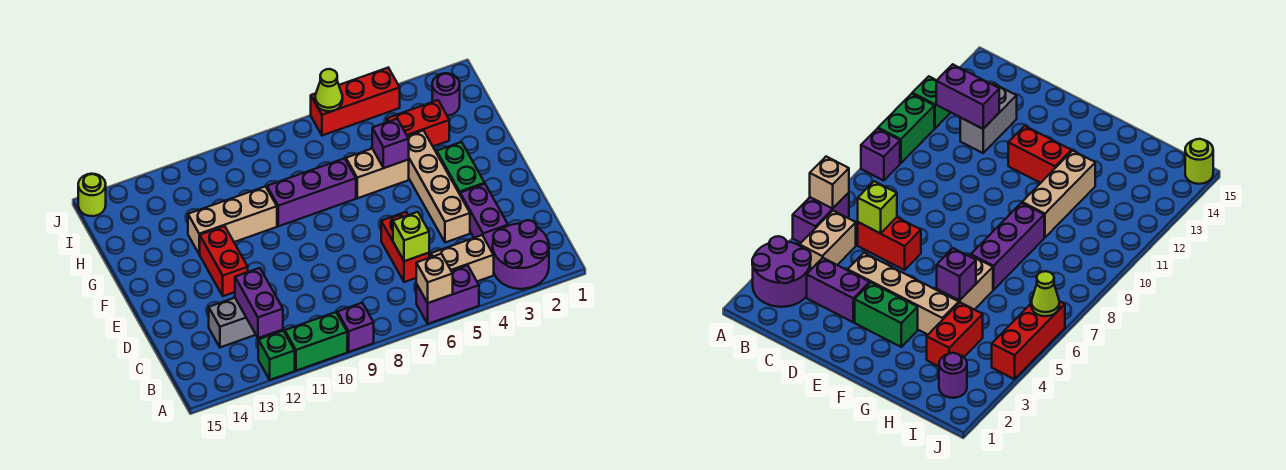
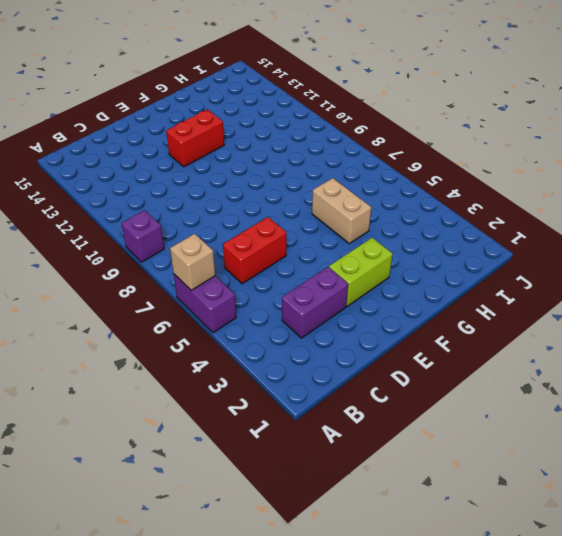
lime brick E3:F3 level 1 -> green brick E3:F3 level 1
none -> purple round brick A2:B3 level 1
none -> green brick A10:A11 level 1
none -> green brick A12 level 1

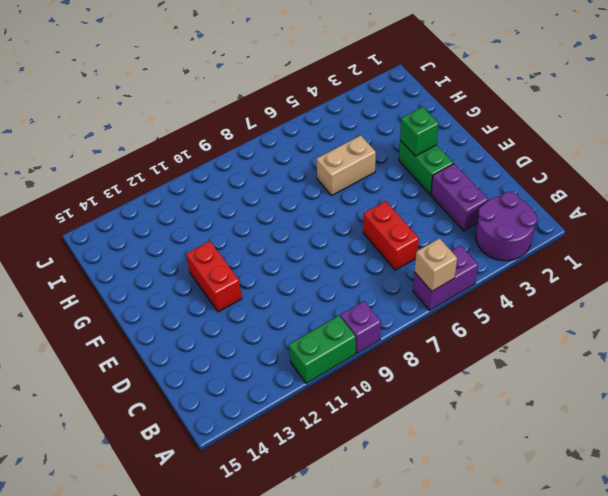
green brick F3 level 2 -> green brick A12 level 1
none -> tan brick B4:B5 level 1
none -> grey brick C12:C13 level 1
none -> tan brick D4:G4 level 1

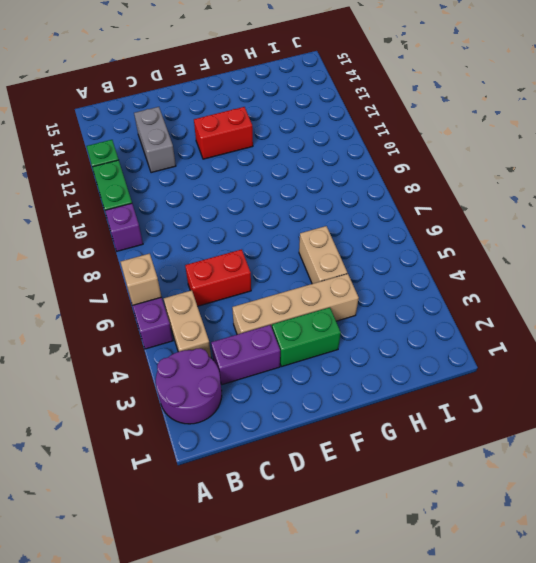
none -> purple brick G7:G9 level 1
none -> tan brick G10:G12 level 1
none -> red brick H3:H4 level 1

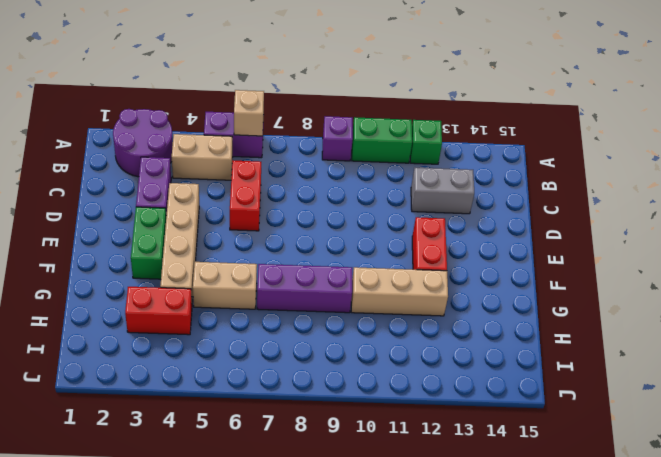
none -> purple round brick I2 level 1
none -> red brick J4:J6 level 1
none -> lime round brick J15 level 1

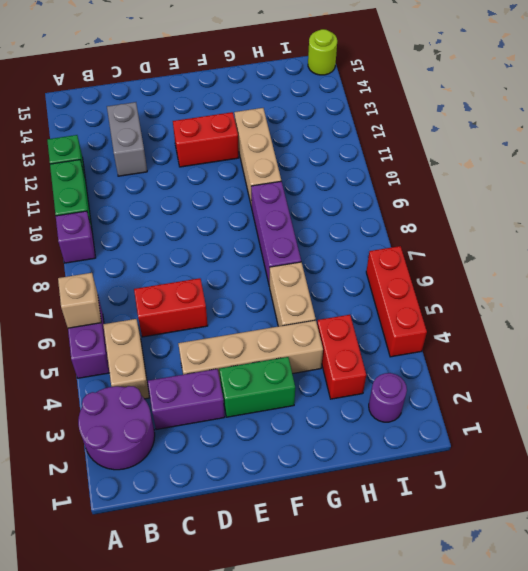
none -> purple brick B12:C12 level 2
none -> lime brick C6 level 2
none -> purple brick G5 level 2

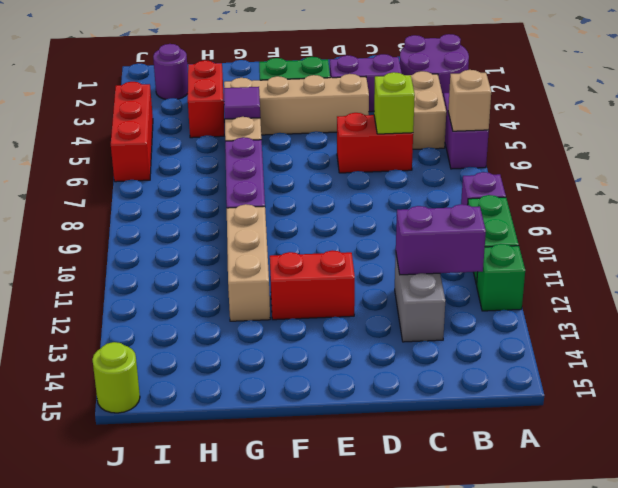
purple tile G5 level 2 -> purple brick G5 level 2
none -> lime cone J6 level 2

